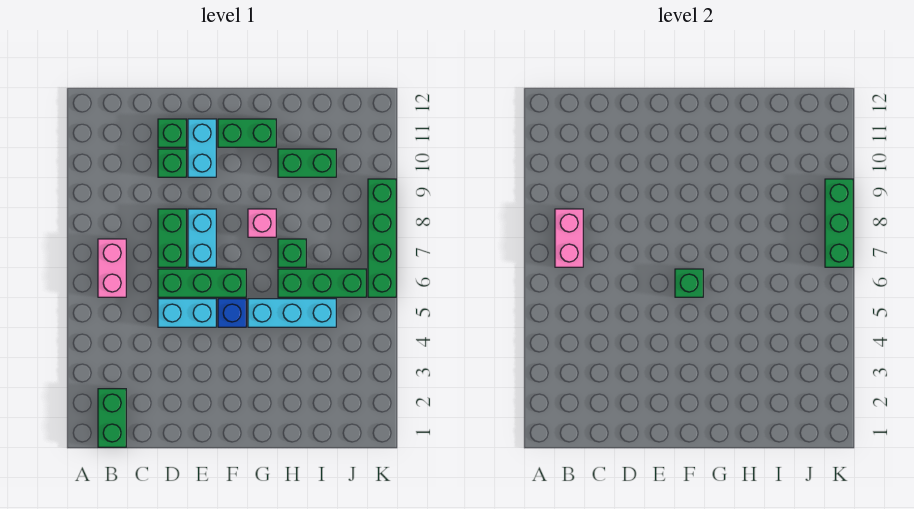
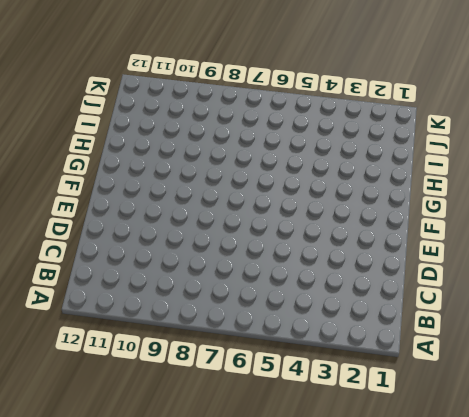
none -> green brick B1:B2 level 1
none -> pink brick B6:B7 level 1
none -> cyan brick D5:E5 level 1

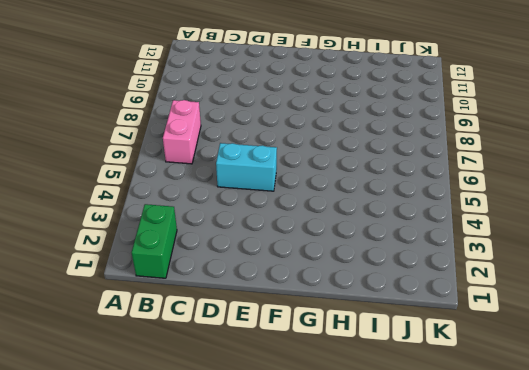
none -> green brick D6:F6 level 1
none -> green brick D7:D8 level 1
none -> green brick D10 level 1

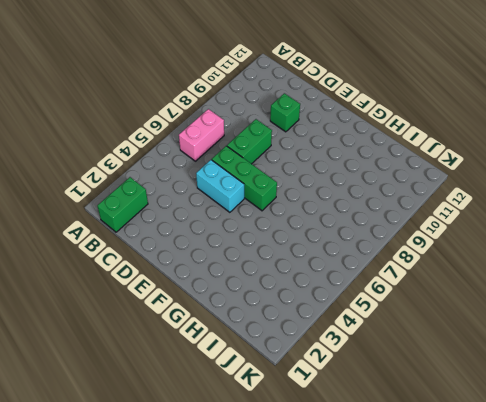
none -> green brick D11 level 1
none -> cyan brick E7:E8 level 1
none -> cyan brick E10:E11 level 1

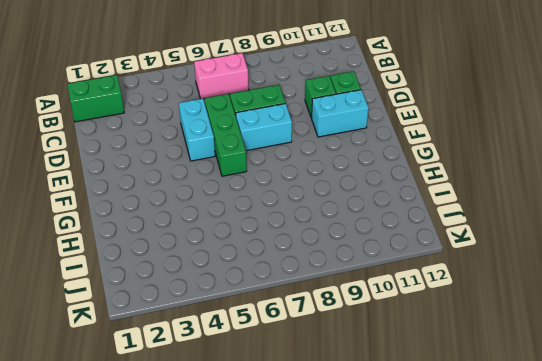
none -> blue brick F5 level 1
none -> green brick F11:G11 level 1
none -> cyan brick G5:I5 level 1

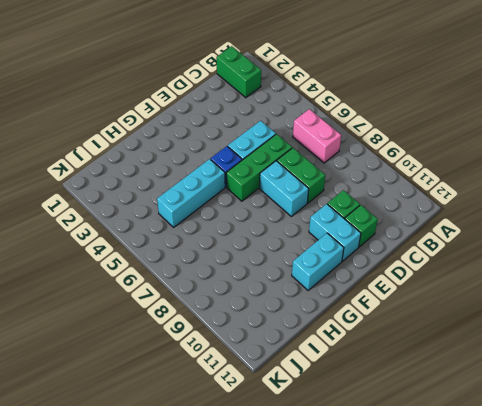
cyan brick F11:G11 level 1 -> green brick F11:G11 level 1
none -> pink brick G8 level 1
none -> green brick H6:J6 level 1
none -> green brick H7 level 1

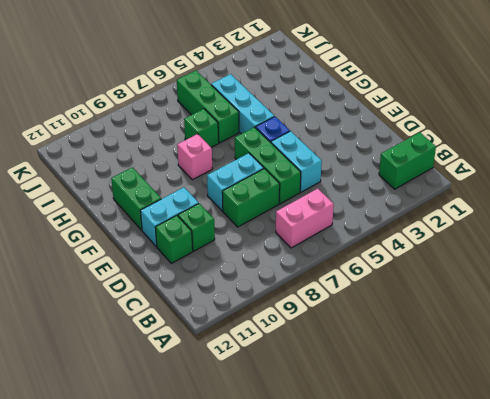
none -> green brick H10:I10 level 1
none -> green brick K6:K9 level 1
none -> pink brick B7:B8 level 2

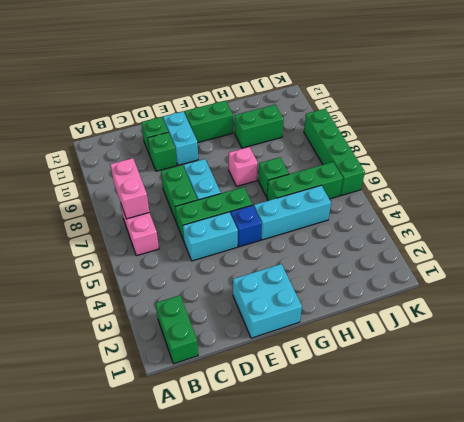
cyan brick E1:F2 level 1 -> none
none -> green brick F6 level 2
none -> green brick K7:K9 level 2

